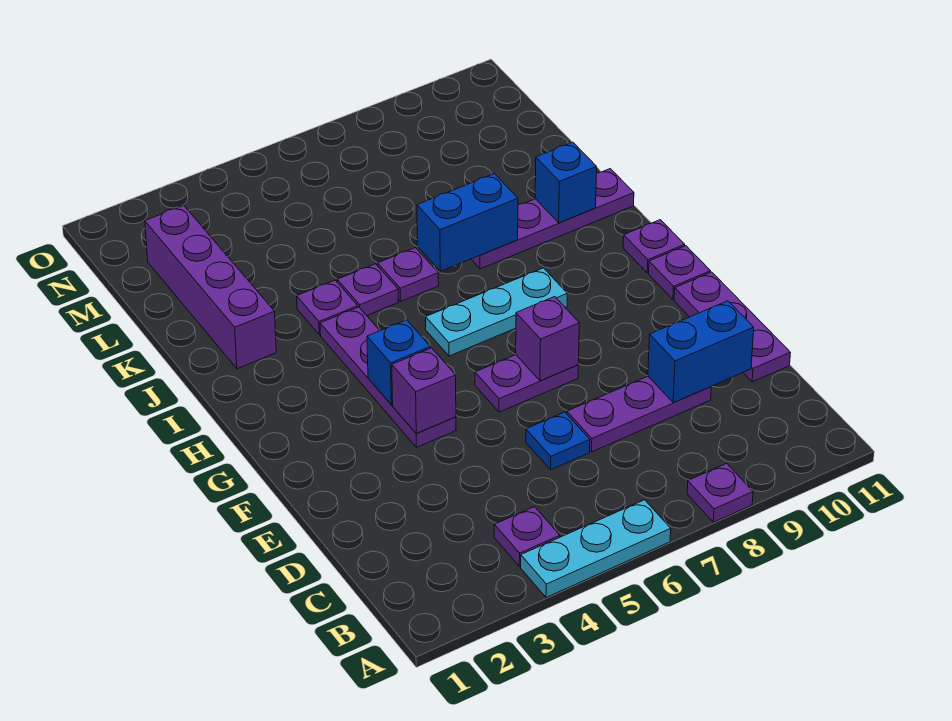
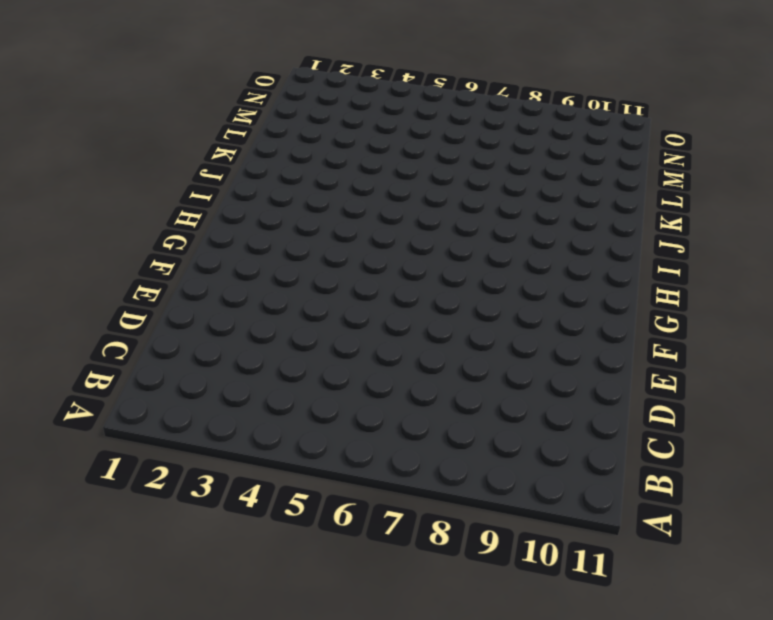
none -> cyan plate A4:A6 level 1
none -> purple plate A8 level 1
none -> purple plate B4 level 1

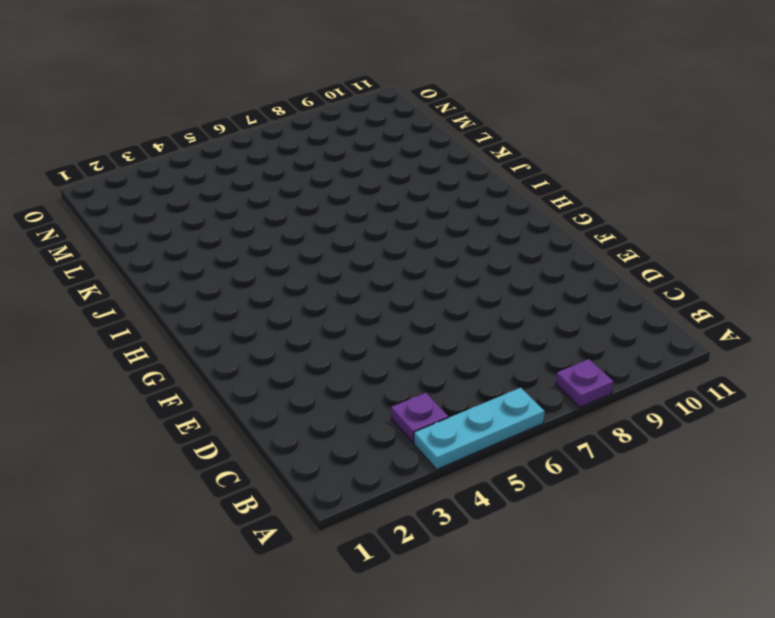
none -> blue plate D6 level 1
none -> purple plate D7:D9 level 1
none -> purple plate D11:F11 level 1

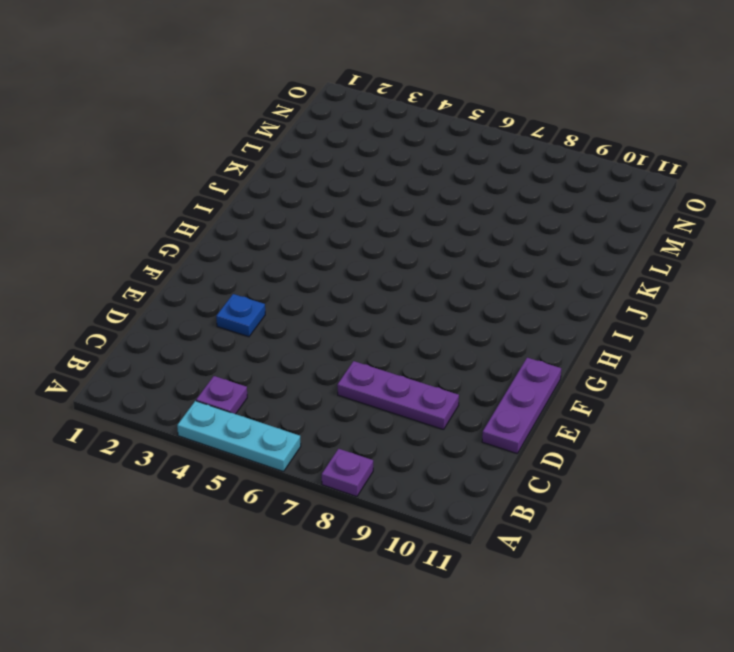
blue plate E3 level 1 -> blue plate D6 level 1
none -> purple plate F4:I4 level 1
none -> purple plate F6:F7 level 1
none -> purple plate G11 level 1

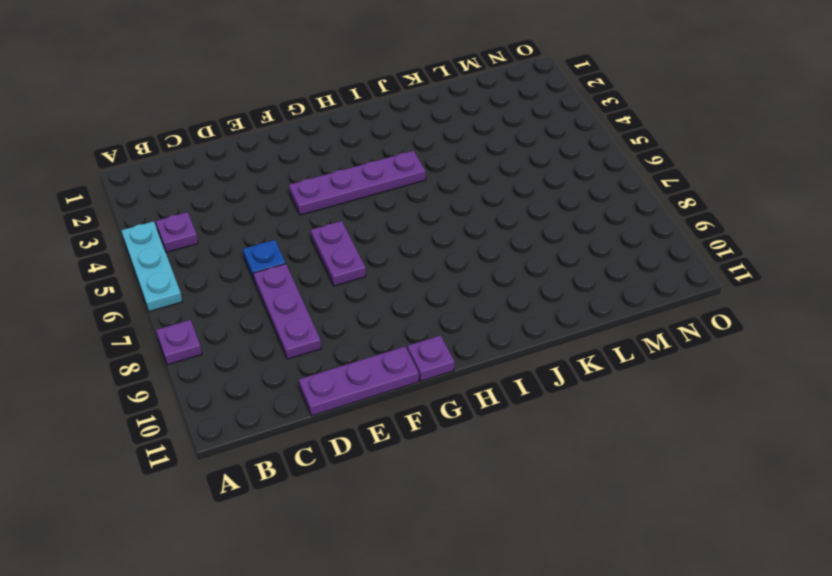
none -> cyan plate H6:H8 level 1
none -> purple plate H11 level 1
none -> purple brick J2:M2 level 1

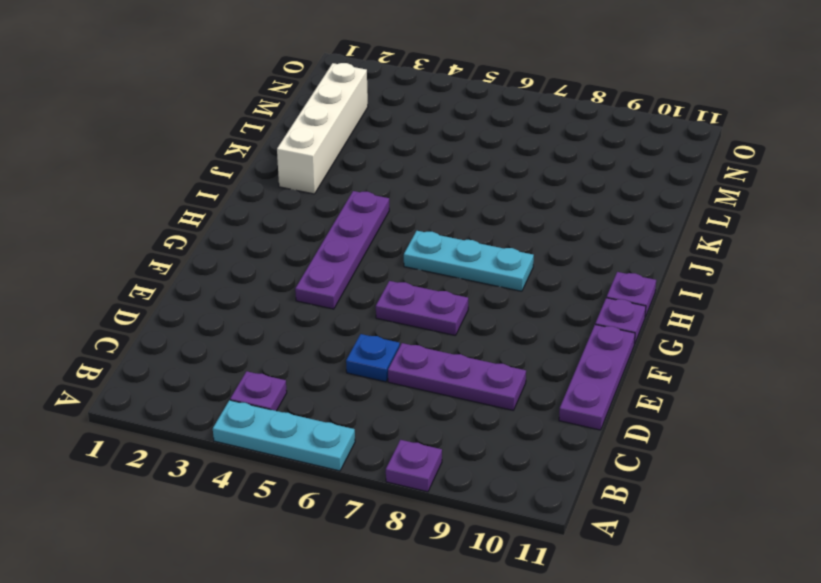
white brick J2:M2 level 1 -> purple brick J2:M2 level 1
none -> purple plate J4 level 1
none -> purple plate J5 level 1
none -> purple plate J6 level 1

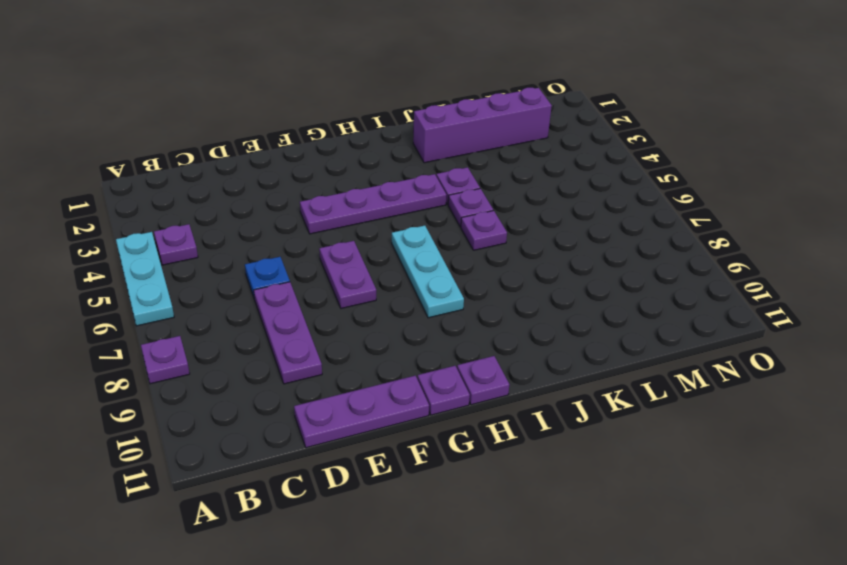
none -> purple plate J8:J11 level 1
none -> blue brick D9:D10 level 2
none -> purple brick F4 level 2

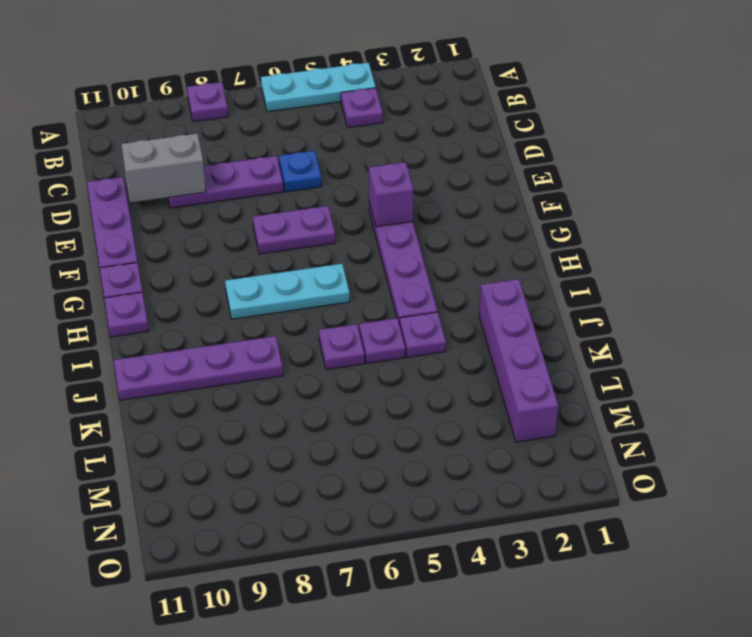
grey brick D9:D10 level 2 -> blue brick D9:D10 level 2
none -> purple brick F7 level 2
none -> blue brick G4 level 2
none -> blue brick J7:J8 level 2

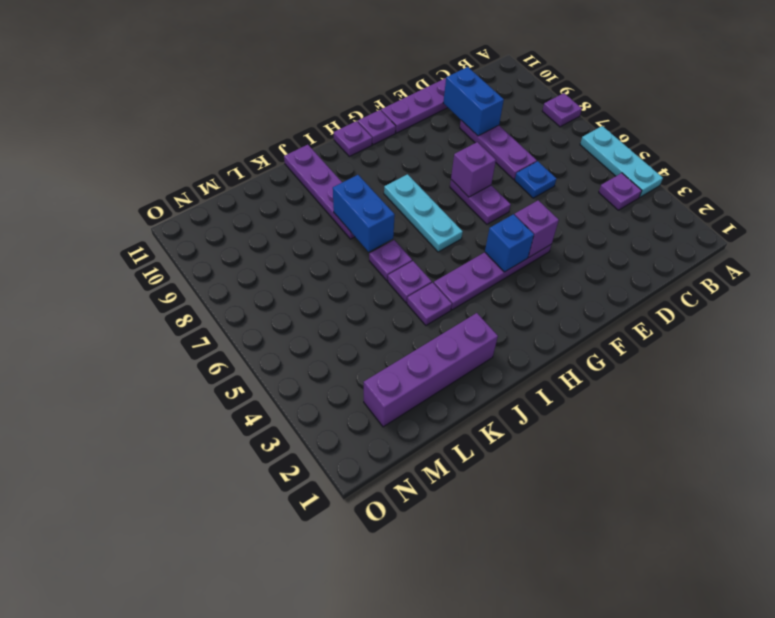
none -> blue brick J10 level 2

